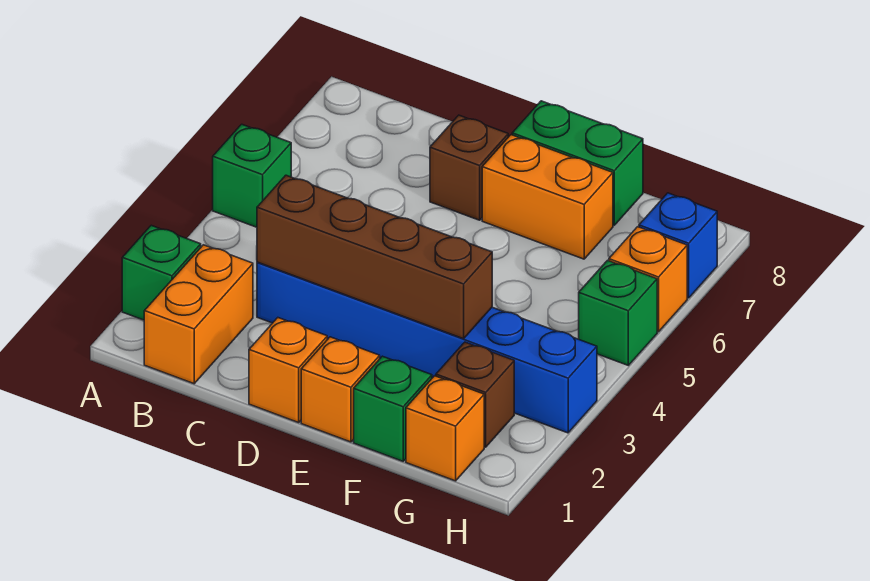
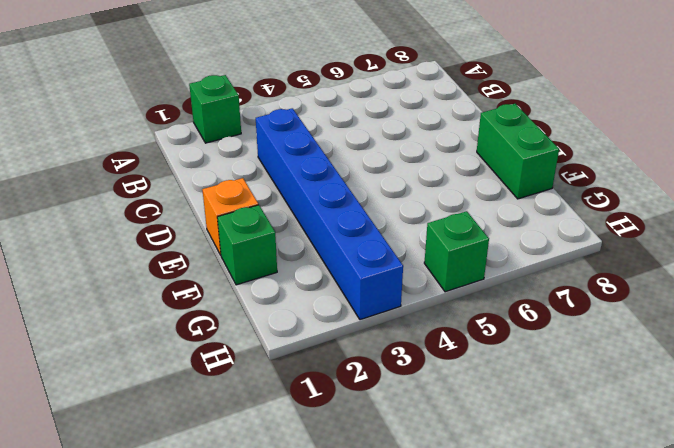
none -> green brick A5 level 1
none -> orange brick B1:B2 level 1
none -> orange brick D1 level 1

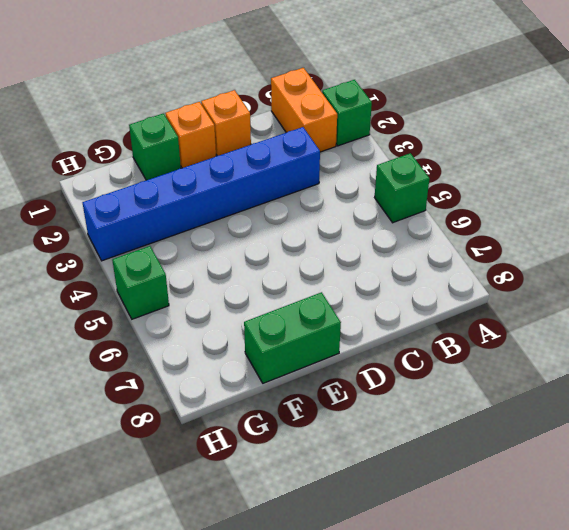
none -> brown brick D7 level 1
none -> orange brick E7:F7 level 1
none -> orange brick G1 level 1

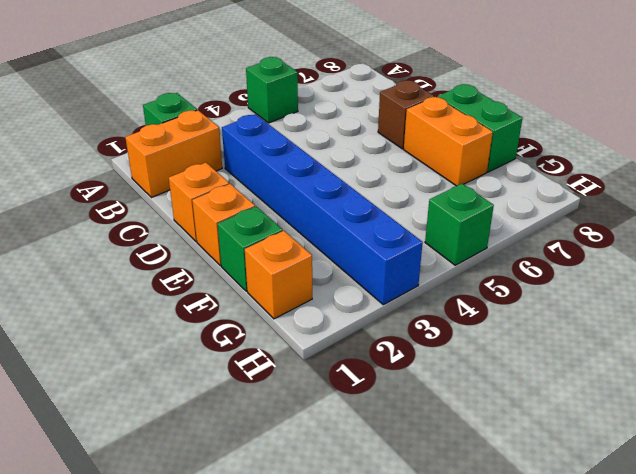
none -> brown brick G2 level 1
none -> orange brick H6 level 1
none -> blue brick H7 level 1

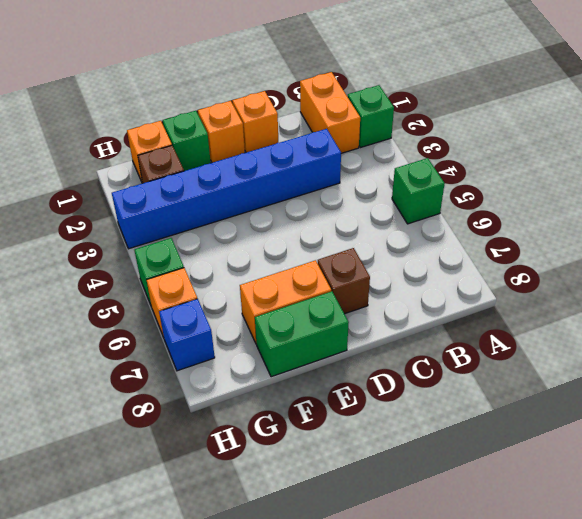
none -> brown brick C3:F3 level 2

